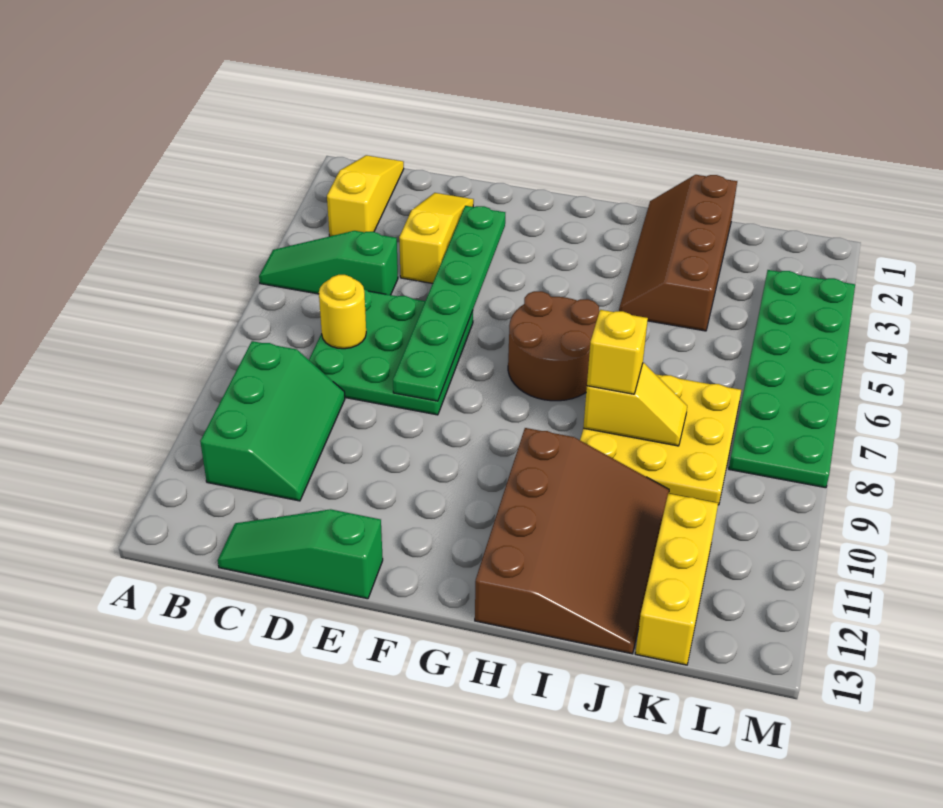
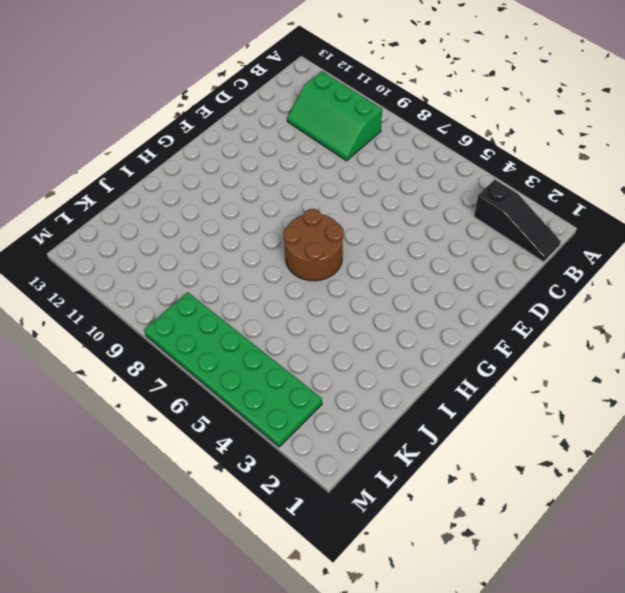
black slope B1:B3 level 1 top 3 -> yellow slope B1:B3 level 1 top 3
none -> green slope A5:C5 level 1 top C
none -> green plate C6:E8 level 1
none -> green slope C13:E13 level 1 top E

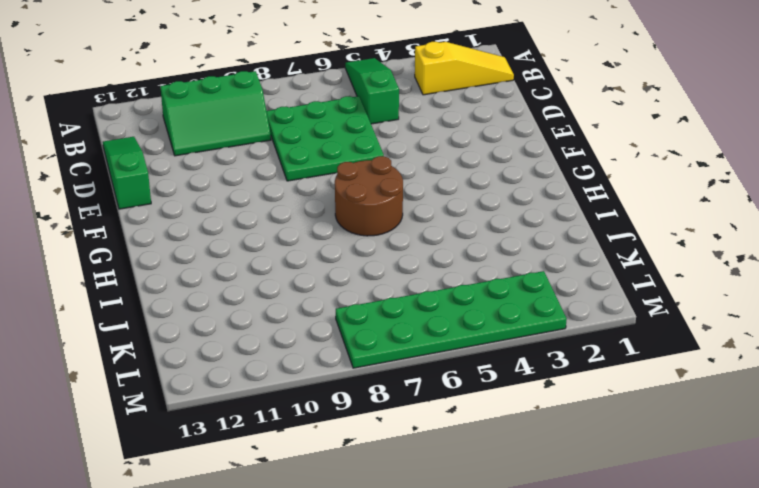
none -> yellow slope D2:D4 level 1 top 4
none -> brown slope H10:J13 level 1 top H
none -> brown slope I1:J4 level 1 top J

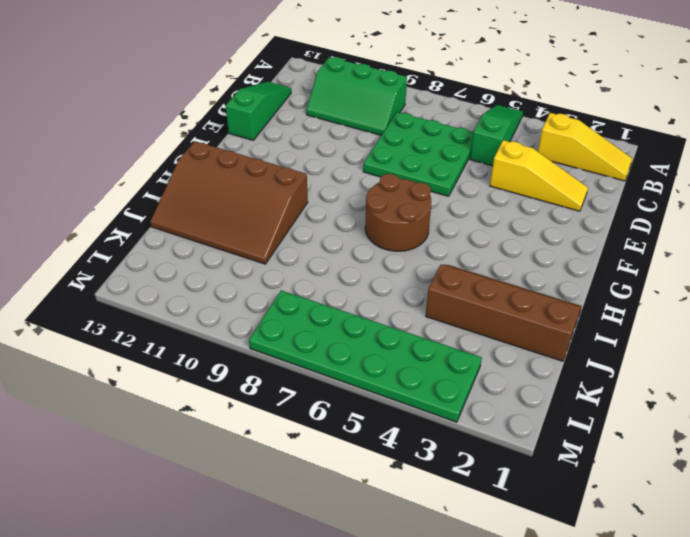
none -> yellow plate I7:K9 level 1
none -> yellow brick K11:K13 level 1
none -> yellow round brick C7 level 2

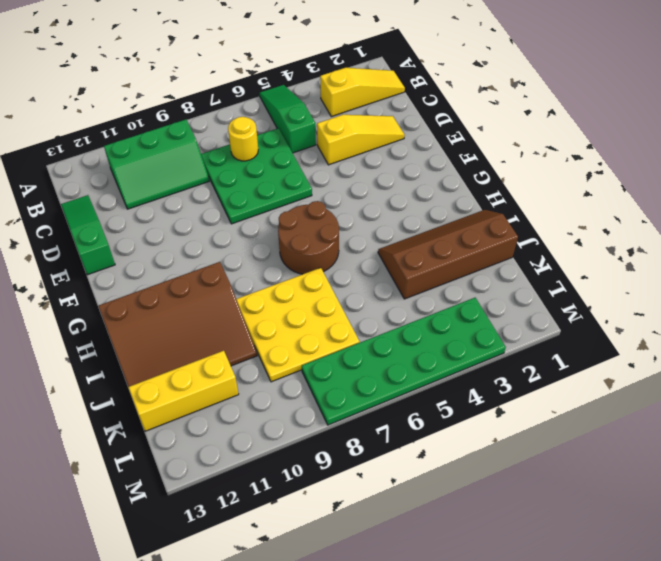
none -> green plate E3:E8 level 2
none -> yellow slope I8:J8 level 2 top I
none -> yellow brick I8 level 3

